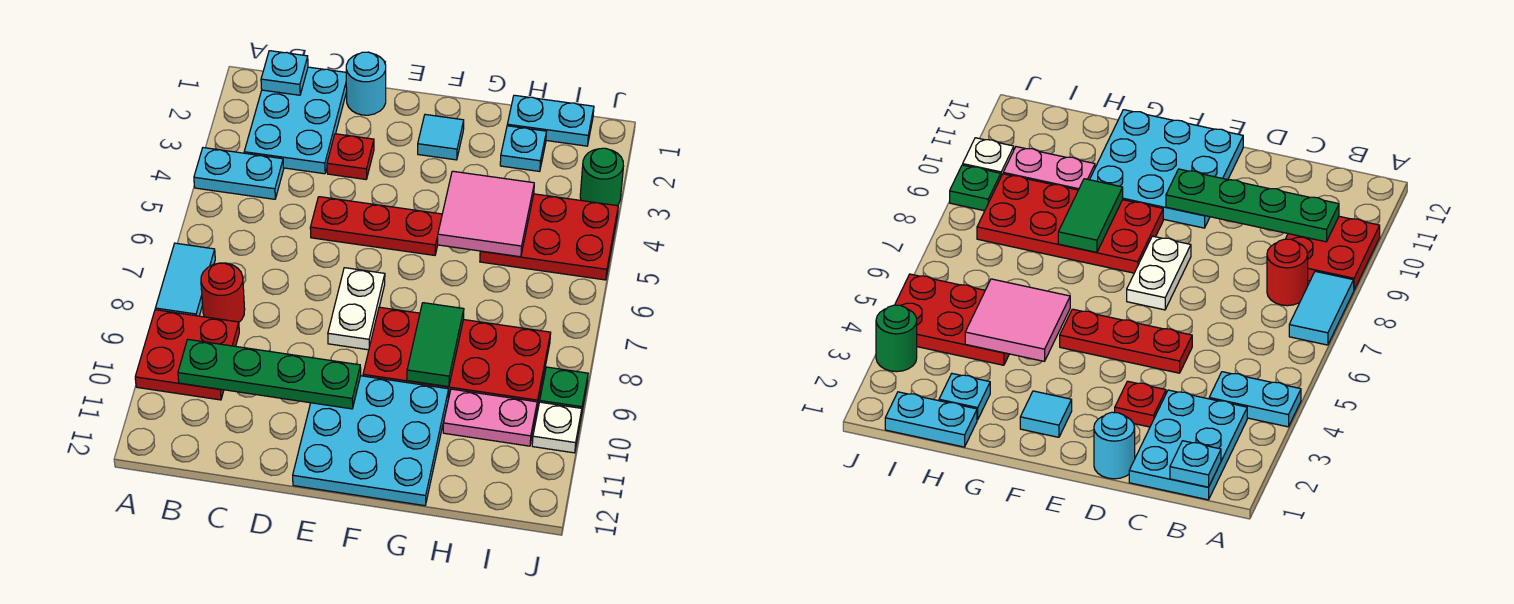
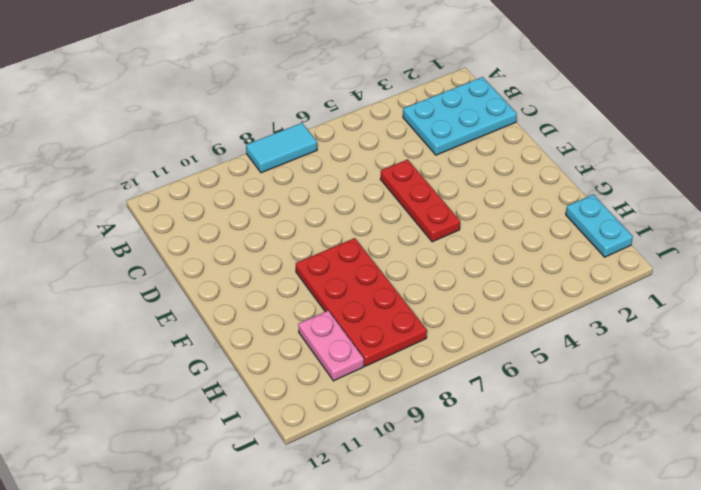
none -> cyan plate A4:B4 level 1
none -> red plate A9:B10 level 1
none -> red round brick B8 level 1

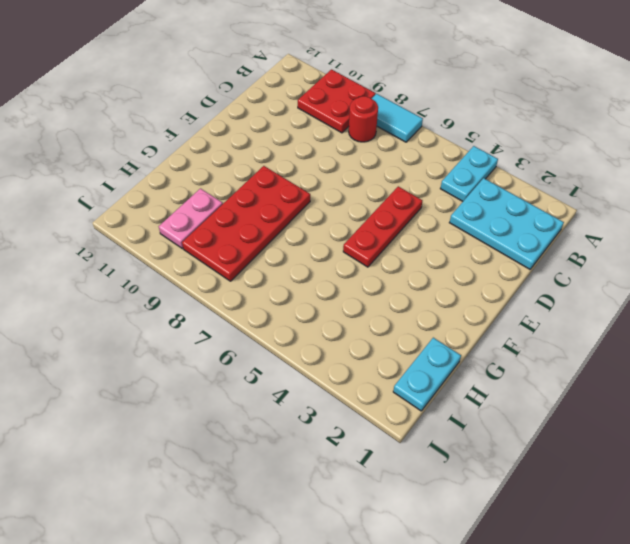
none -> cyan round brick D1 level 1
none -> red plate D3 level 1
none -> white plate E7:E8 level 1

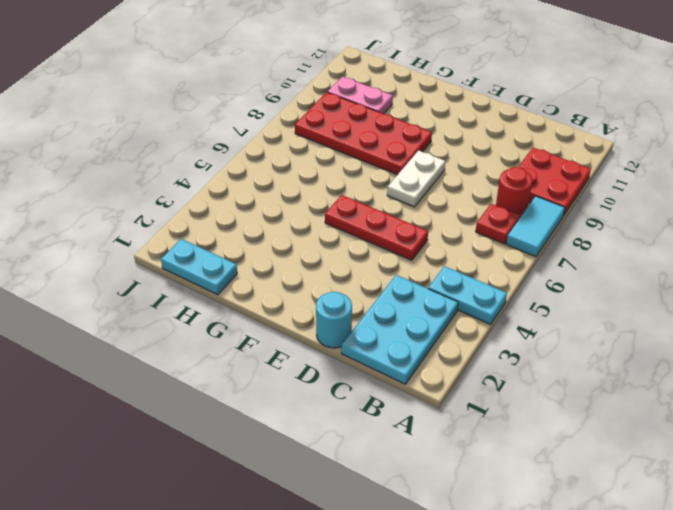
red plate B7 level 1 -> red plate D3 level 1
none -> cyan plate E10:G12 level 1
none -> cyan tile F2 level 1
none -> cyan plate H2 level 1

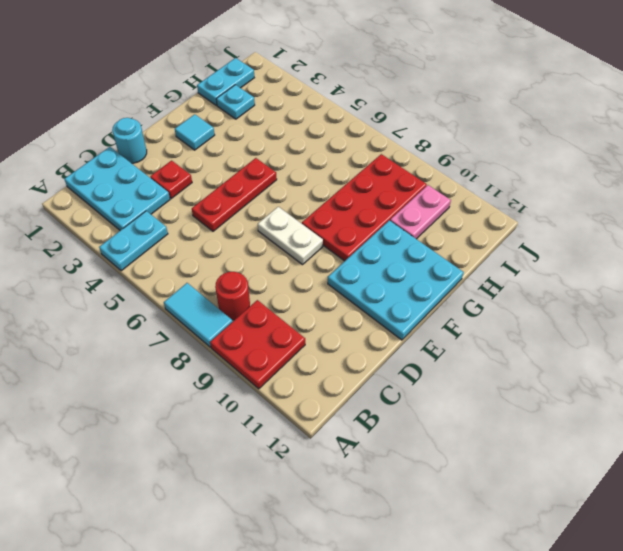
none -> red plate H4:J5 level 1
none -> green round brick J3 level 1
none -> green plate J9 level 1

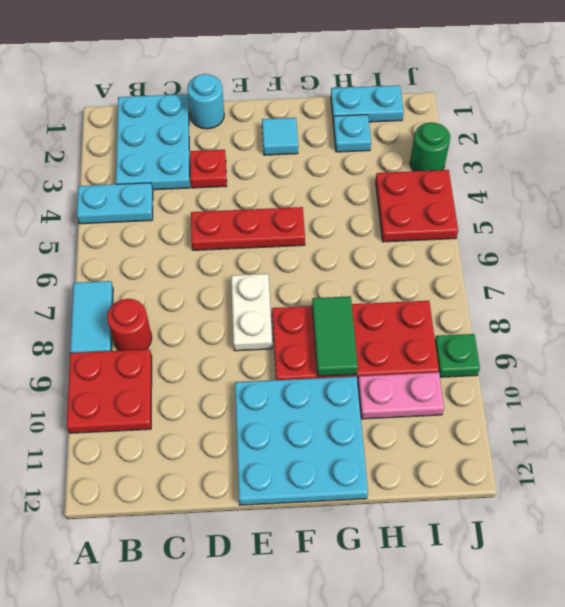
red plate I4:J5 level 1 -> red plate H4:J5 level 1
none -> white plate J10 level 1
none -> cyan plate B1 level 2
none -> green plate B10:E10 level 2

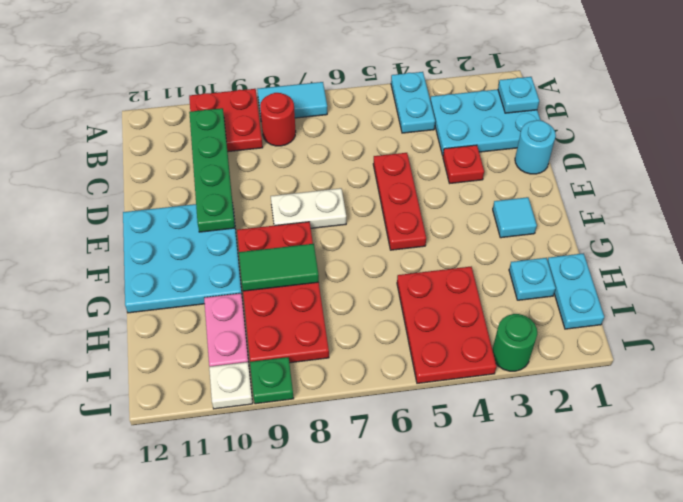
none -> pink tile G4:H5 level 2

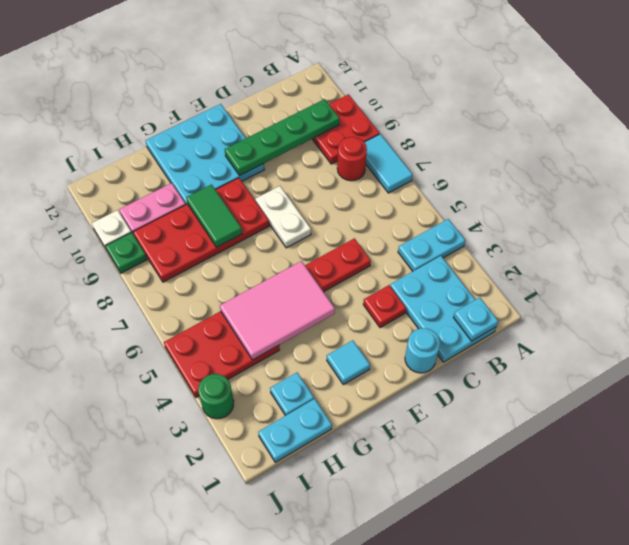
pink tile F4:H5 level 2 -> pink tile G4:H5 level 2

